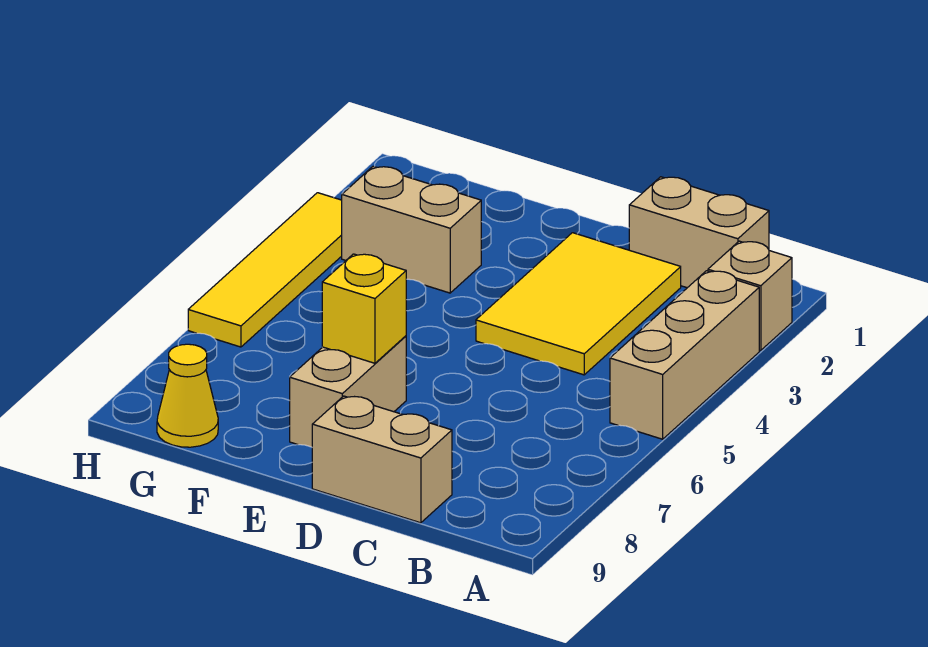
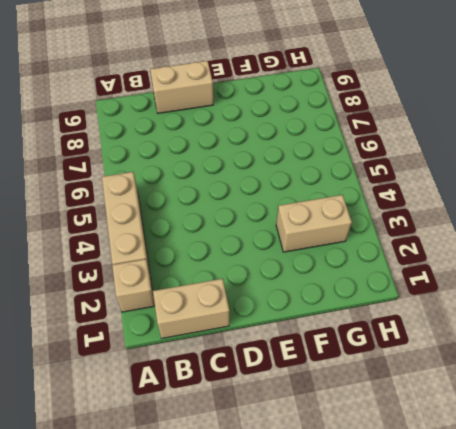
none -> yellow tile C2:D4 level 1
none -> tan brick E7:E8 level 1

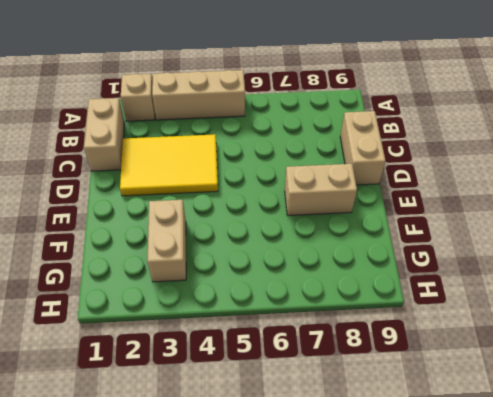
none -> yellow cone G9 level 1
none -> yellow tile H3:H6 level 1

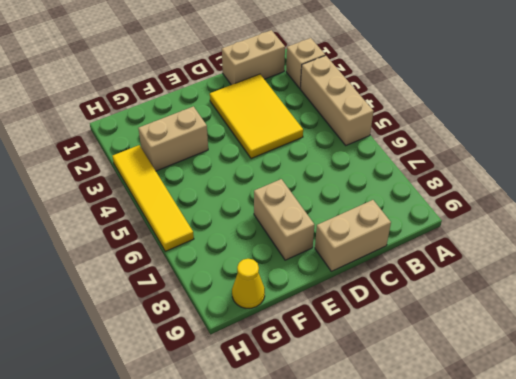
none -> yellow brick E7 level 2

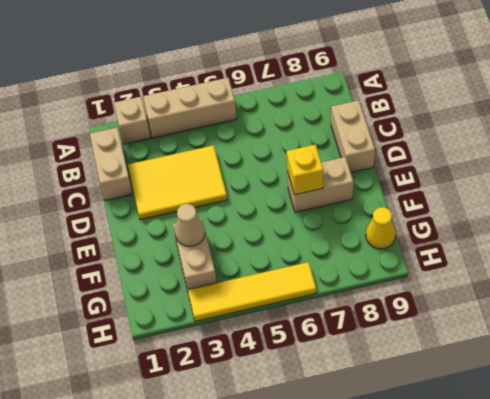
tan cone F3 level 2 -> none

